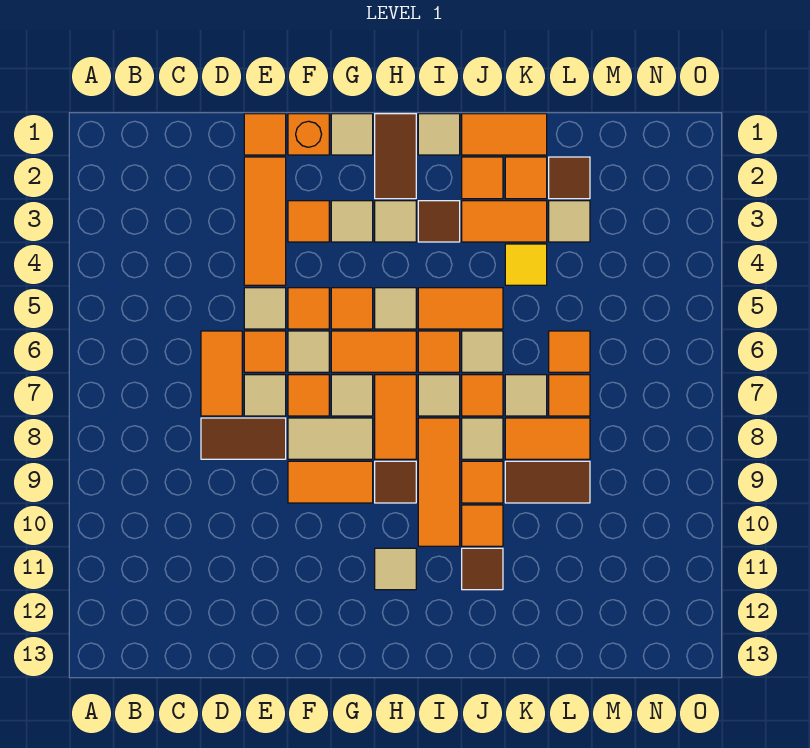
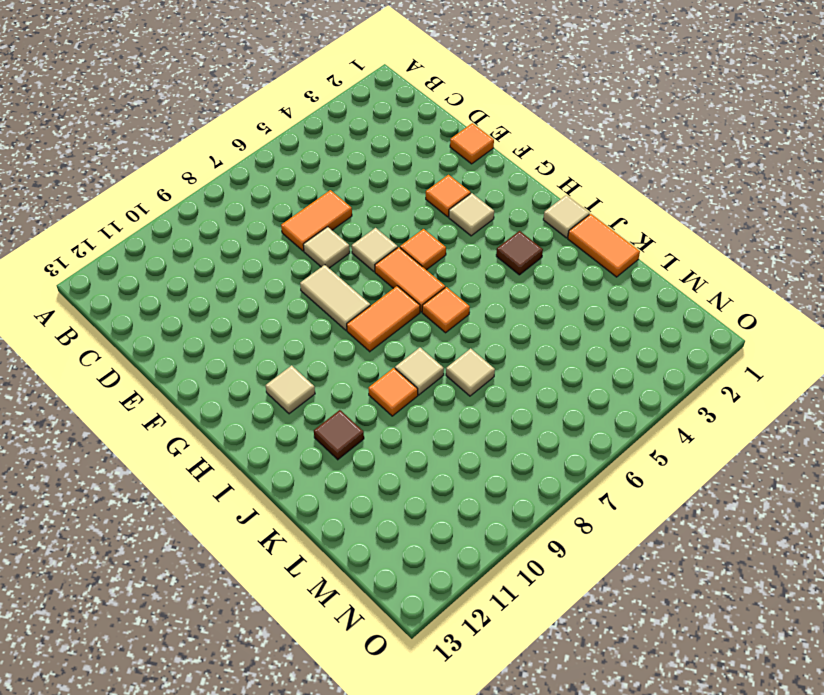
none -> brown tile D8:E8 level 1
none -> orange tile E2:E4 level 1
none -> tan tile E5 level 1
none -> orange tile E6 level 1

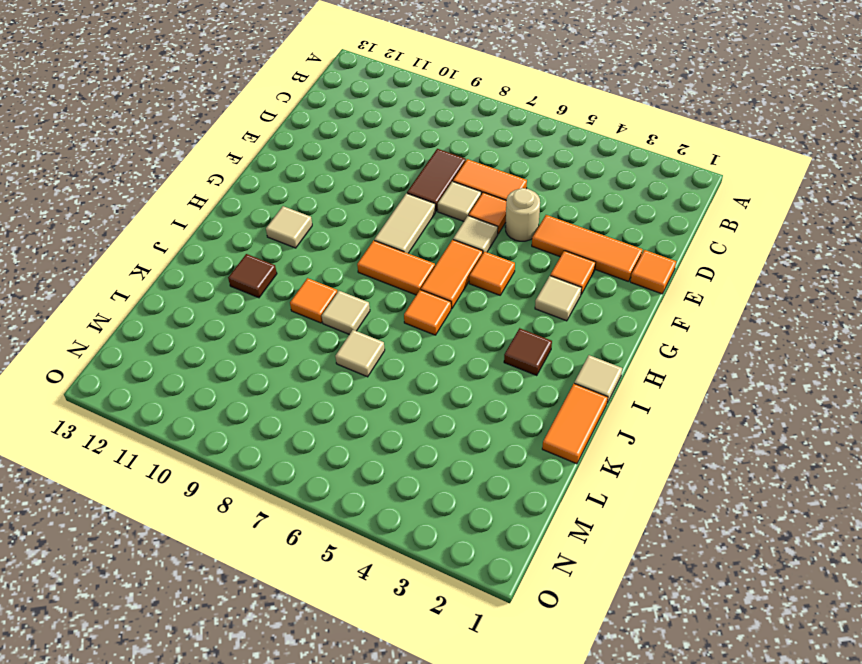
tan round brick E5 level 1 -> tan tile E5 level 1
none -> orange brick F1 level 1
none -> orange tile F5 level 1
none -> orange tile F7 level 1
none -> orange tile F9:G9 level 1

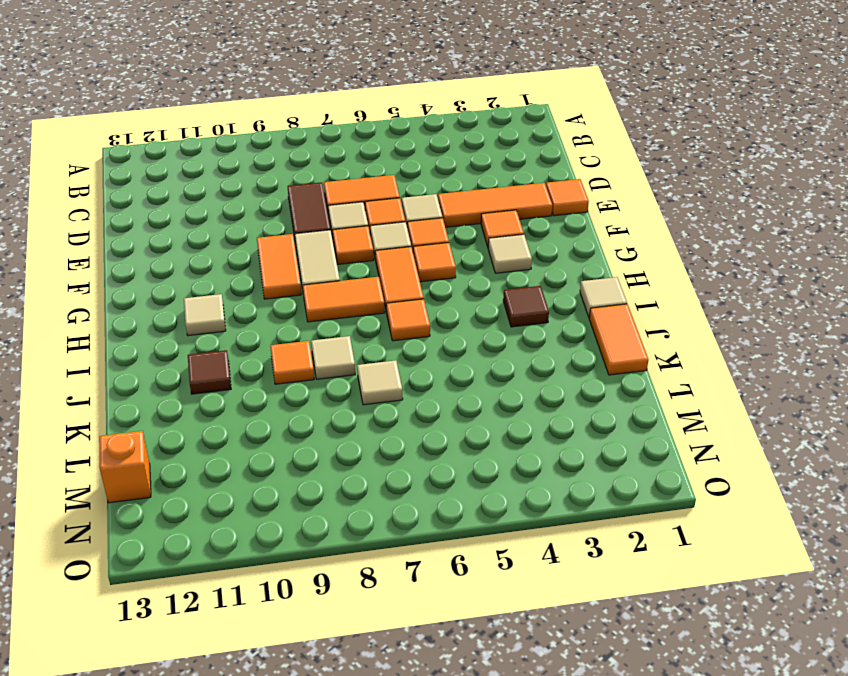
orange brick M13 level 1 -> orange brick F1 level 1
none -> tan tile G1 level 1
none -> tan tile G7 level 1
none -> brown tile H1:H2 level 1
none -> tan tile H3 level 1

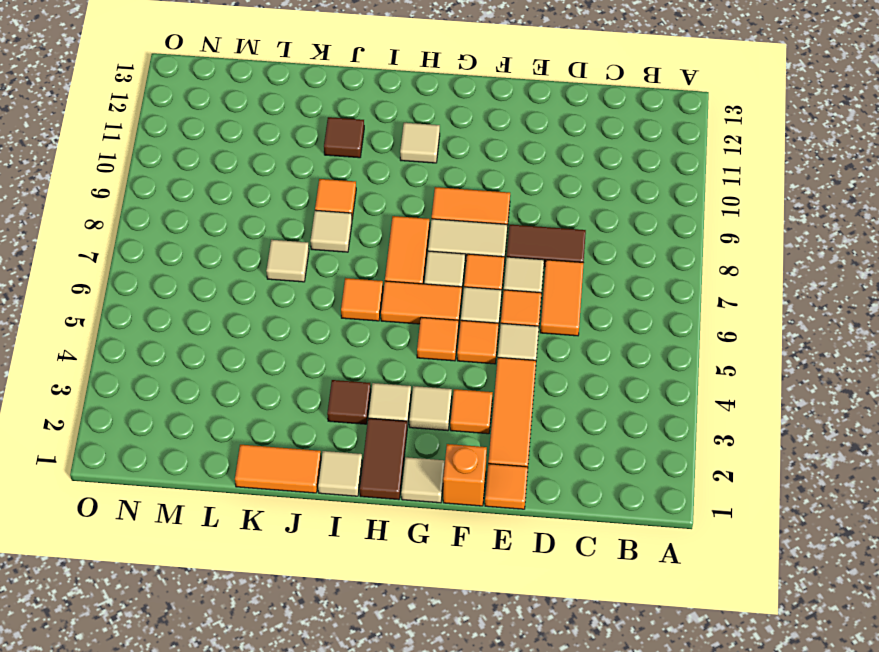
none -> tan tile H5 level 1
none -> brown tile H9 level 1
none -> orange tile I5:J5 level 1
none -> tan tile I7 level 1

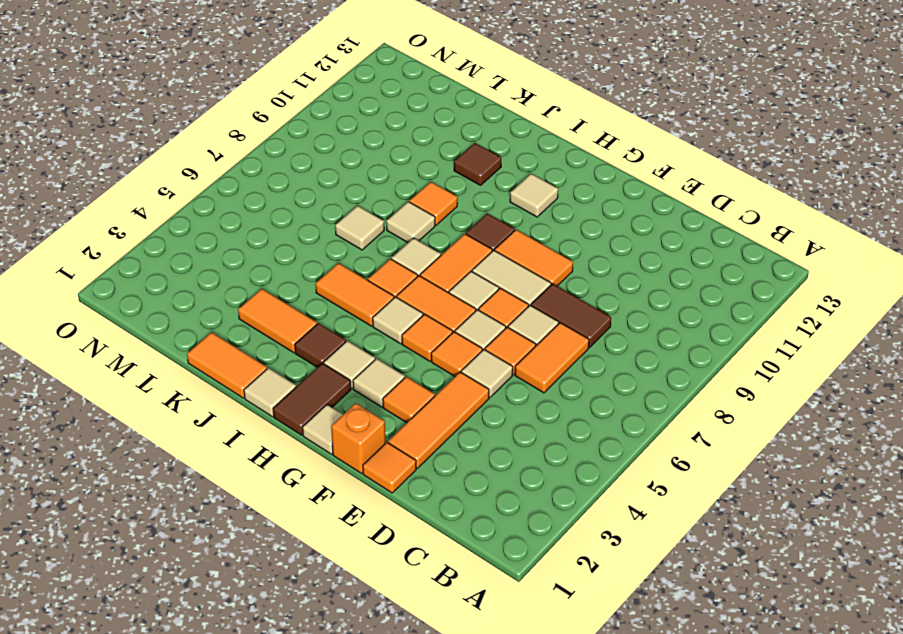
none -> orange tile I8:I10 level 1
none -> orange tile J2 level 1
none -> tan tile J6 level 1
none -> orange tile J7 level 1

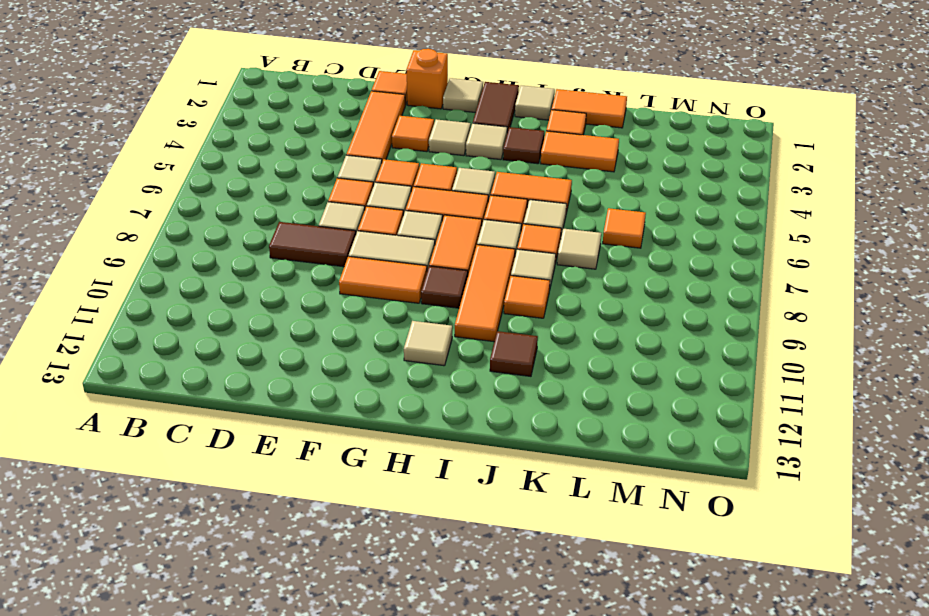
none -> orange tile D6:D7 level 1
none -> orange tile J10 level 1
none -> orange tile K2 level 1
none -> yellow tile K4 level 1

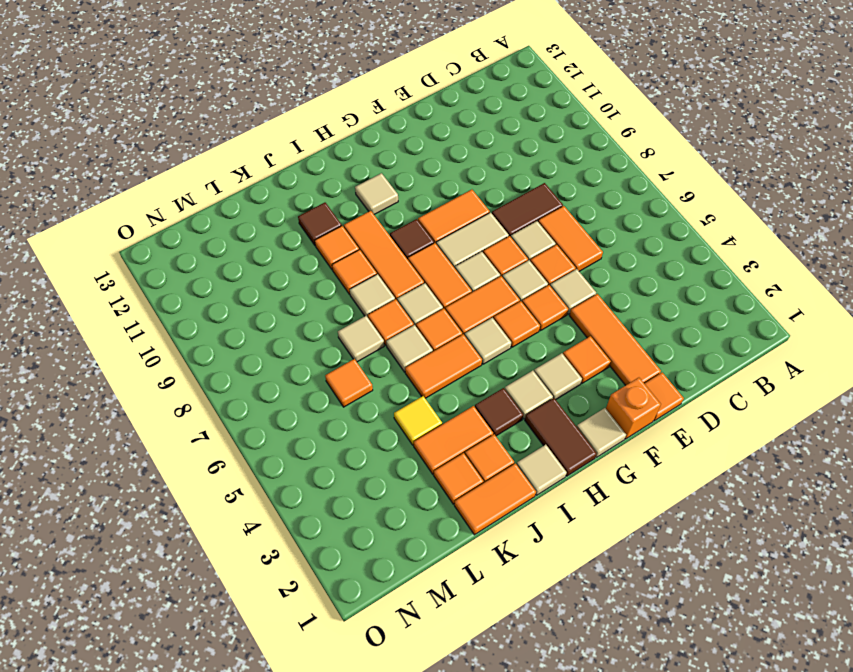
none -> orange tile K8:L8 level 1
none -> brown tile K9:L9 level 1
none -> brown tile L2 level 1
none -> tan tile L3 level 1

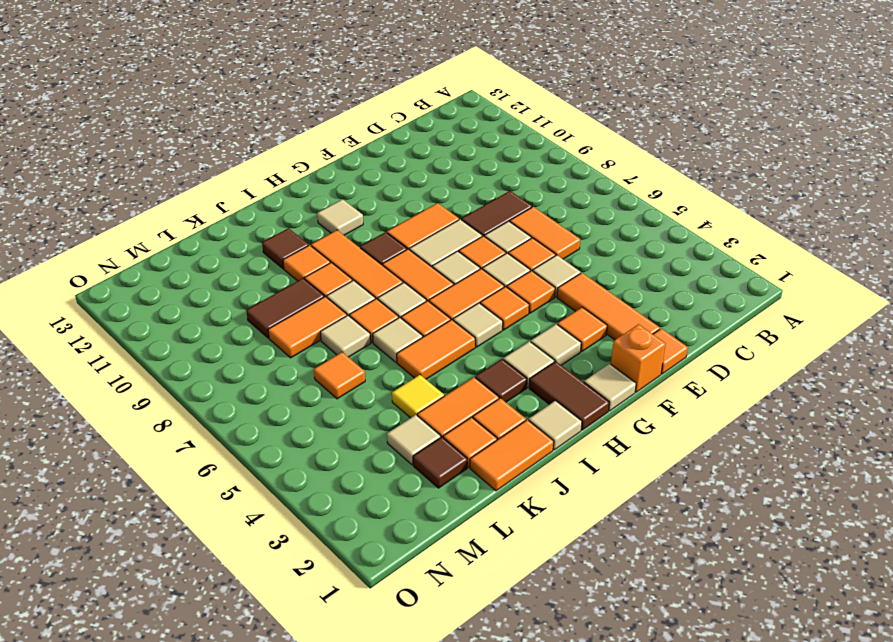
none -> orange tile L7 level 1

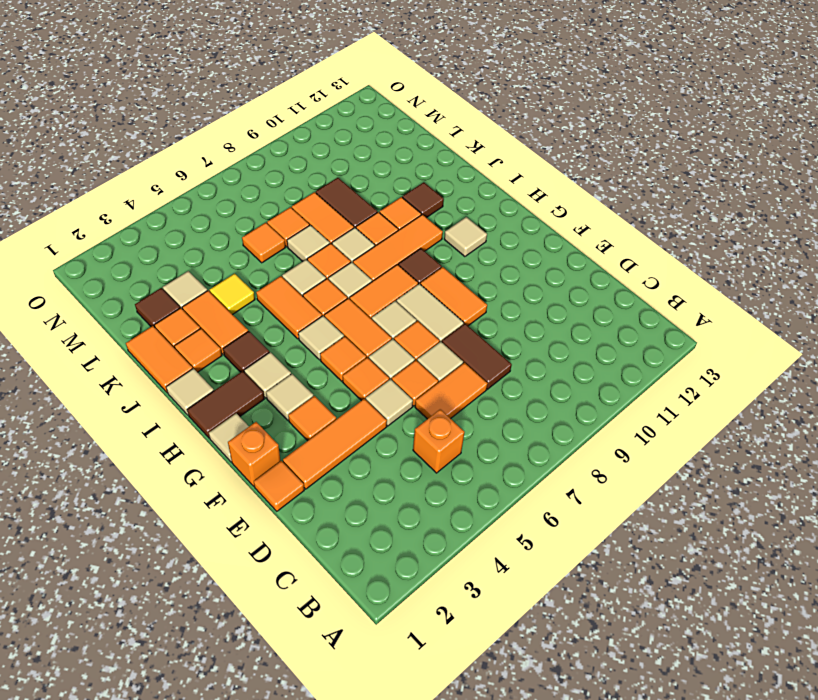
orange brick C5 level 1 -> none

